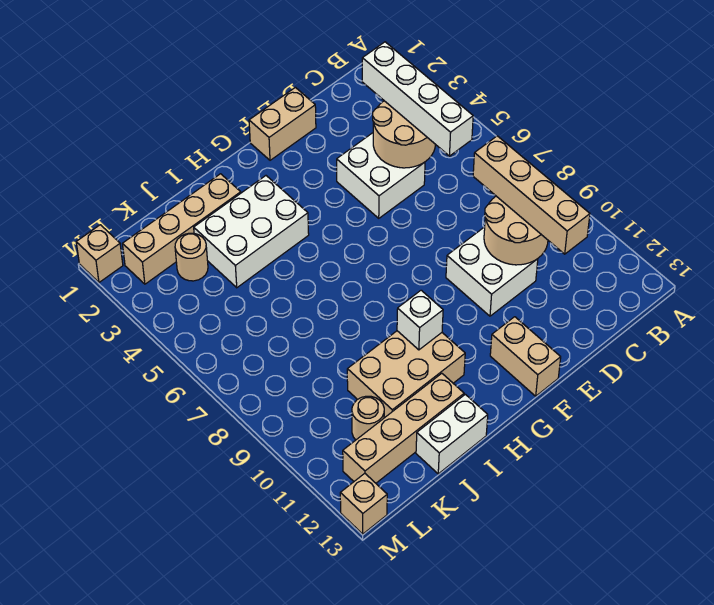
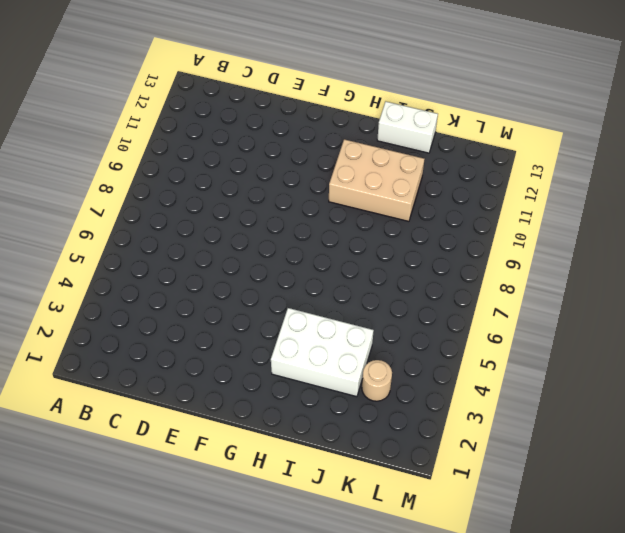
none -> white brick D4:E5 level 1
none -> white brick D9:E10 level 1
none -> tan brick E1:F1 level 1

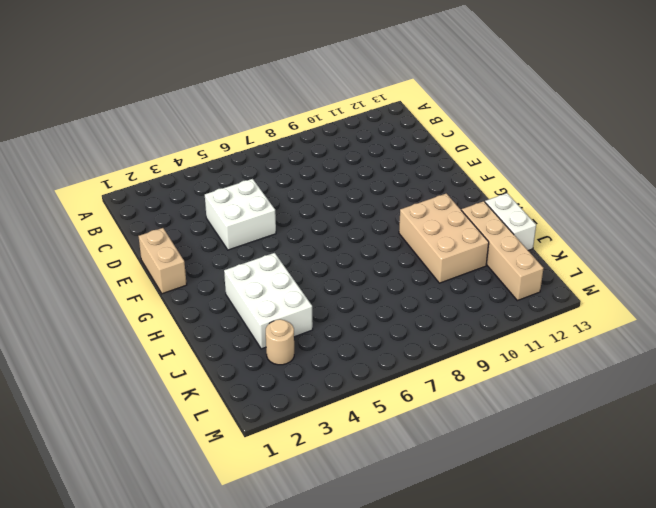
none -> white brick D9:E10 level 1
none -> tan brick F12:F13 level 1
none -> tan brick I2:L2 level 1

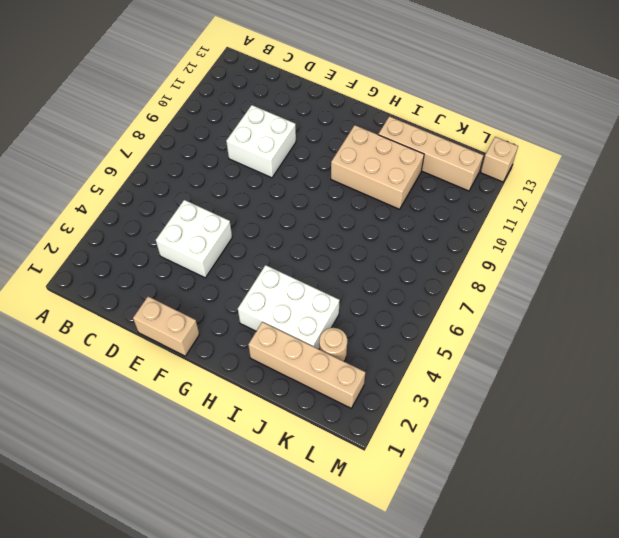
none -> tan brick F12:F13 level 1
none -> white brick I13:J13 level 1
none -> tan round brick K11 level 1

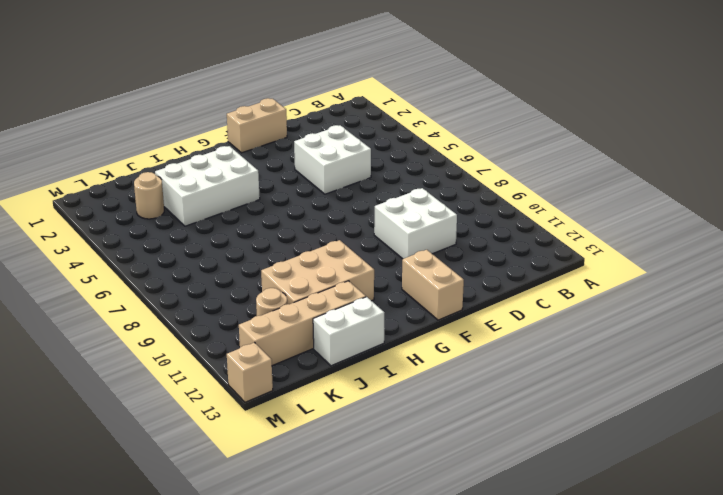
none -> tan brick I2:L2 level 1
none -> tan brick M1 level 1
none -> tan round brick C4:D5 level 2

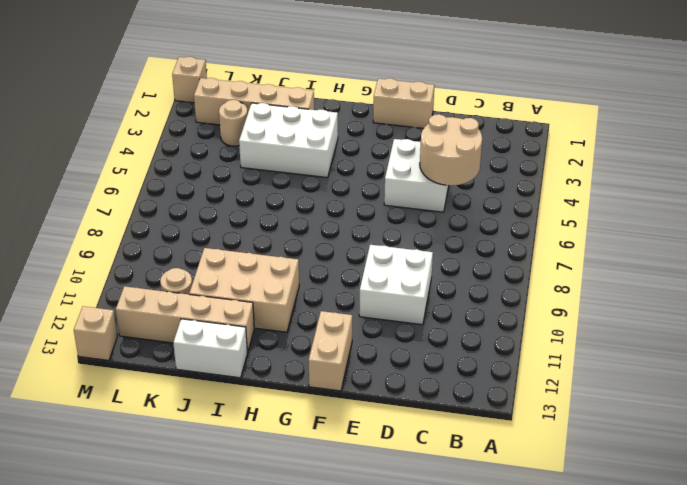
none -> tan round brick C9:D10 level 2
none -> white brick H10 level 2
none -> white brick C3:C6 level 3

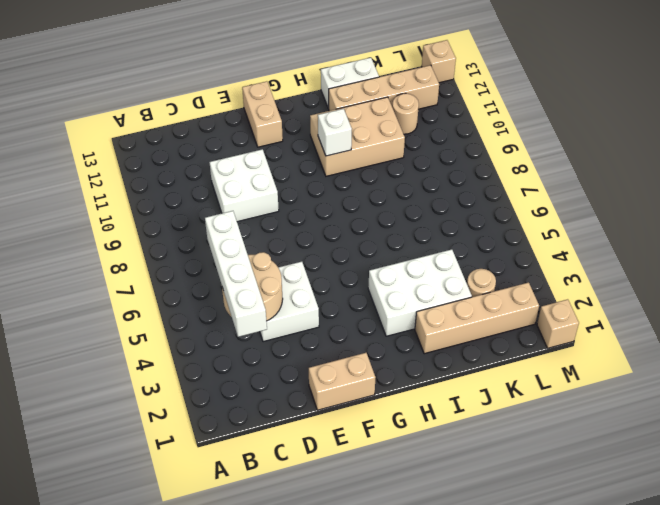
none -> tan round brick C9:D10 level 2
none -> tan brick C8:C11 level 3

